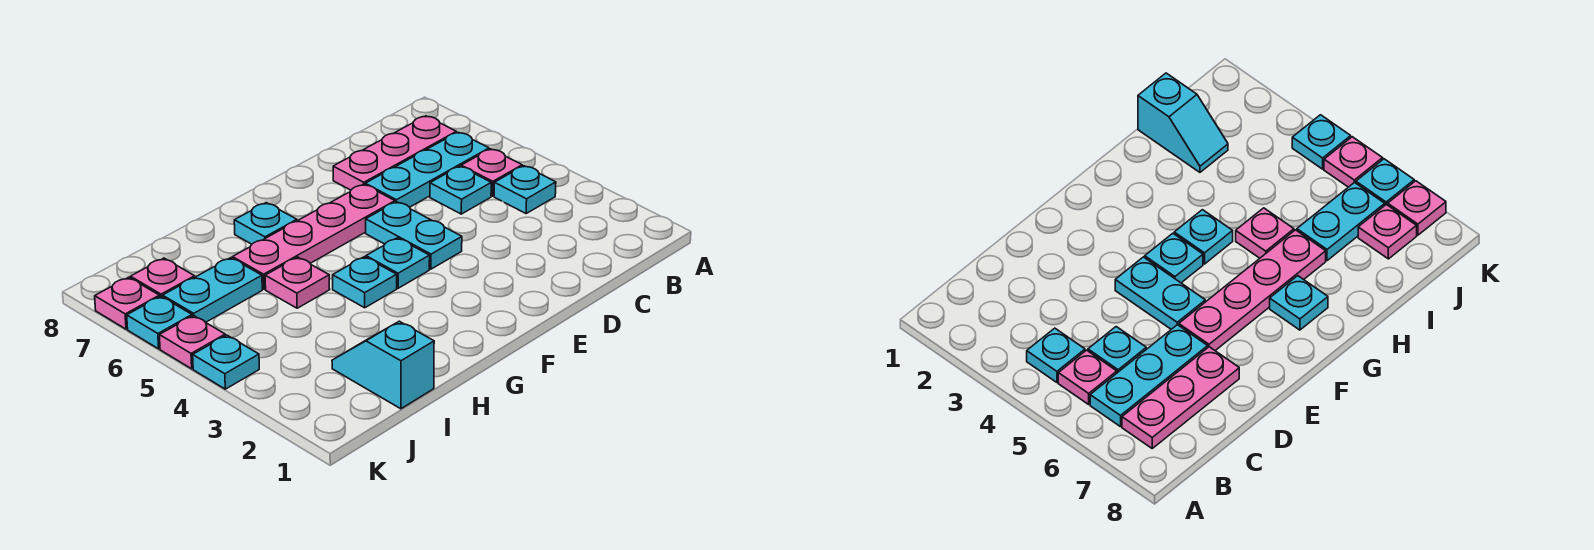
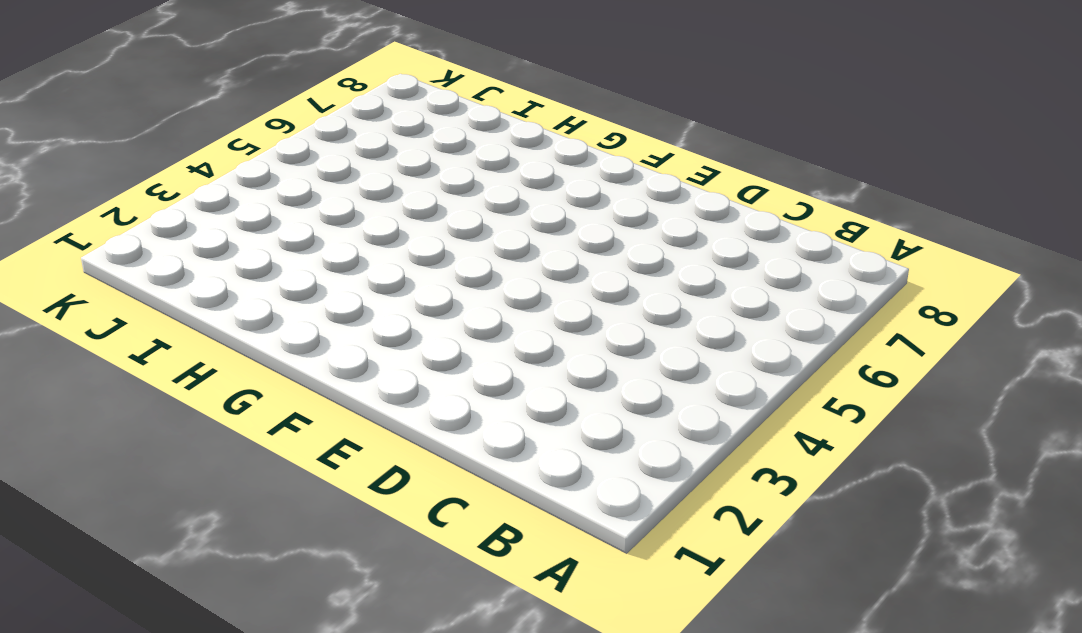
none -> cyan plate B4 level 1
none -> pink plate B5 level 1
none -> cyan plate B6:D6 level 1

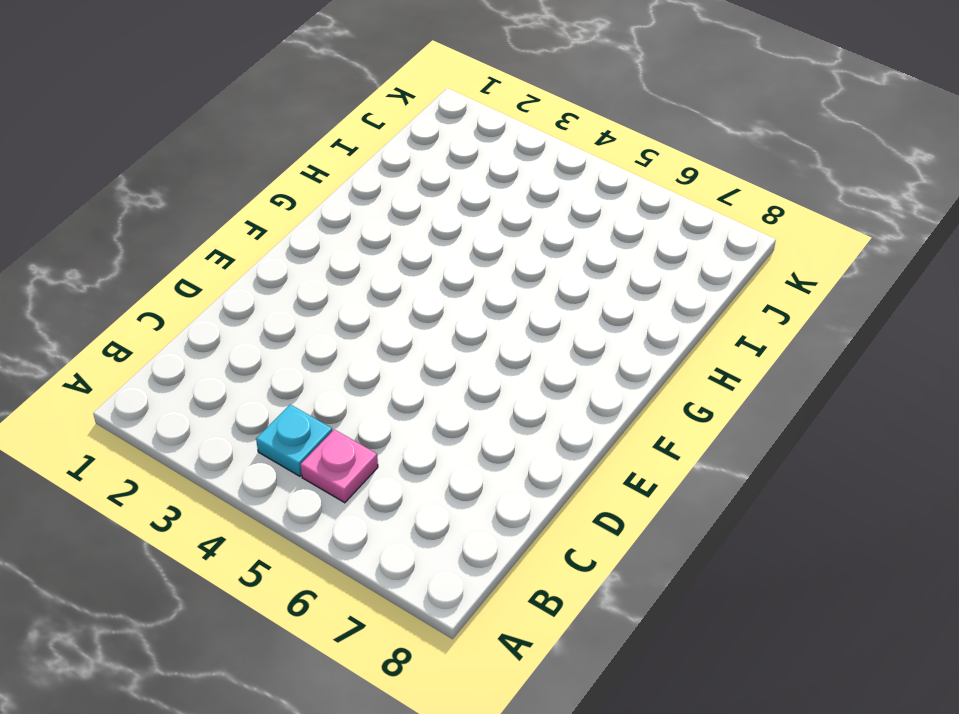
none -> cyan plate B6:D6 level 1
none -> pink plate B7:D7 level 1
none -> cyan plate C5 level 1

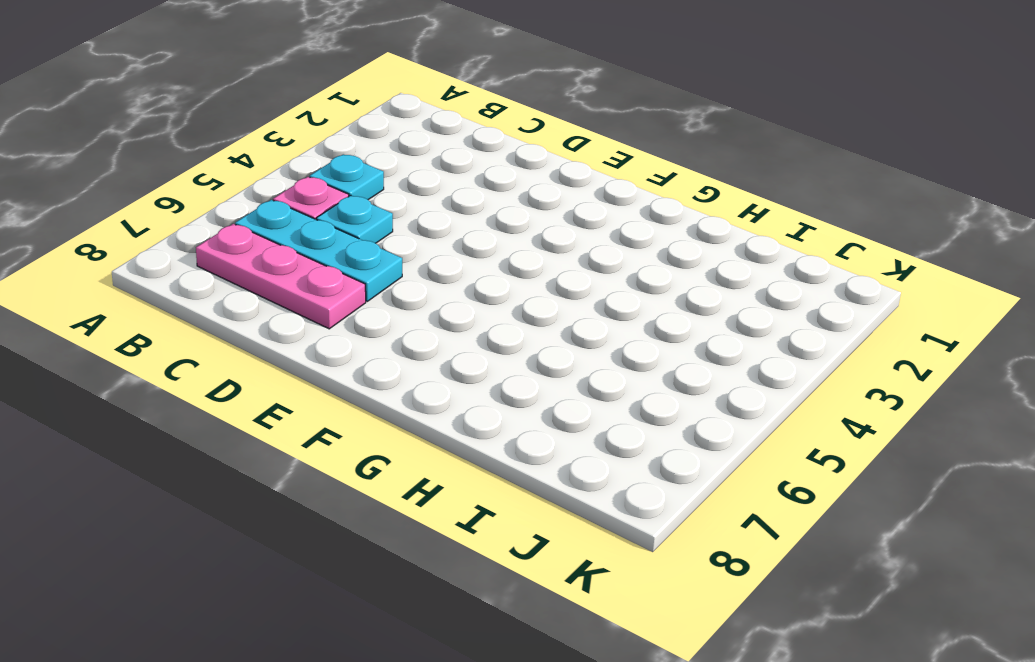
none -> cyan plate E4:E5 level 1
none -> pink plate E6:H6 level 1
none -> cyan plate F4 level 1

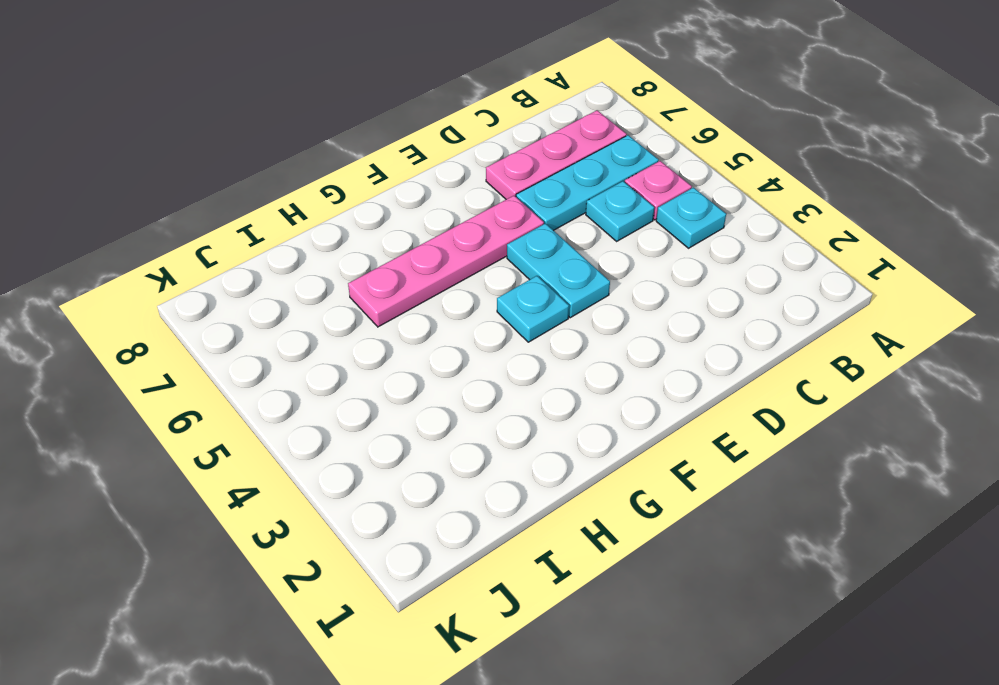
none -> cyan plate G4 level 1
none -> cyan plate G7 level 1
none -> pink plate H5 level 1

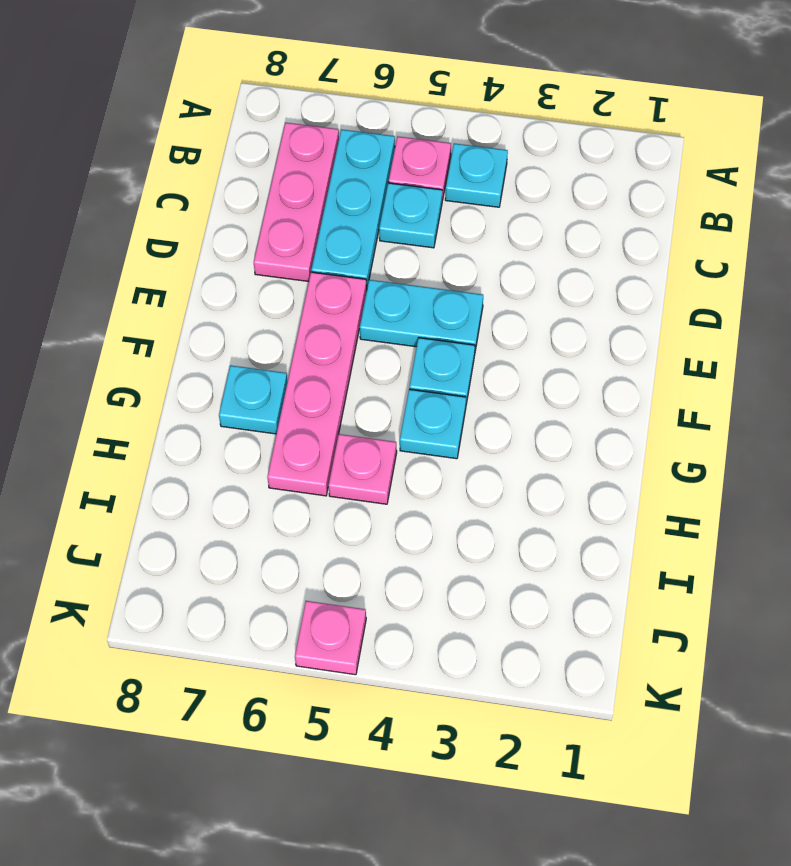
none -> cyan slope I1:I2 level 1 top 1
none -> cyan plate I6:J6 level 1
none -> pink plate J7 level 1

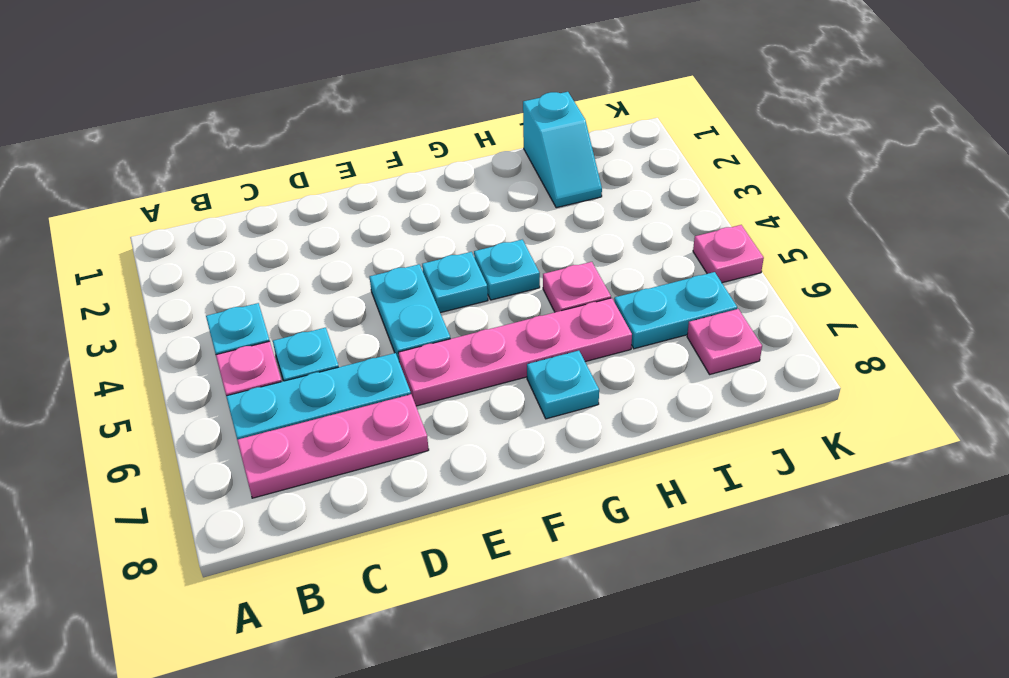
none -> cyan plate K4 level 1
none -> cyan plate K6 level 1
none -> pink plate K7 level 1

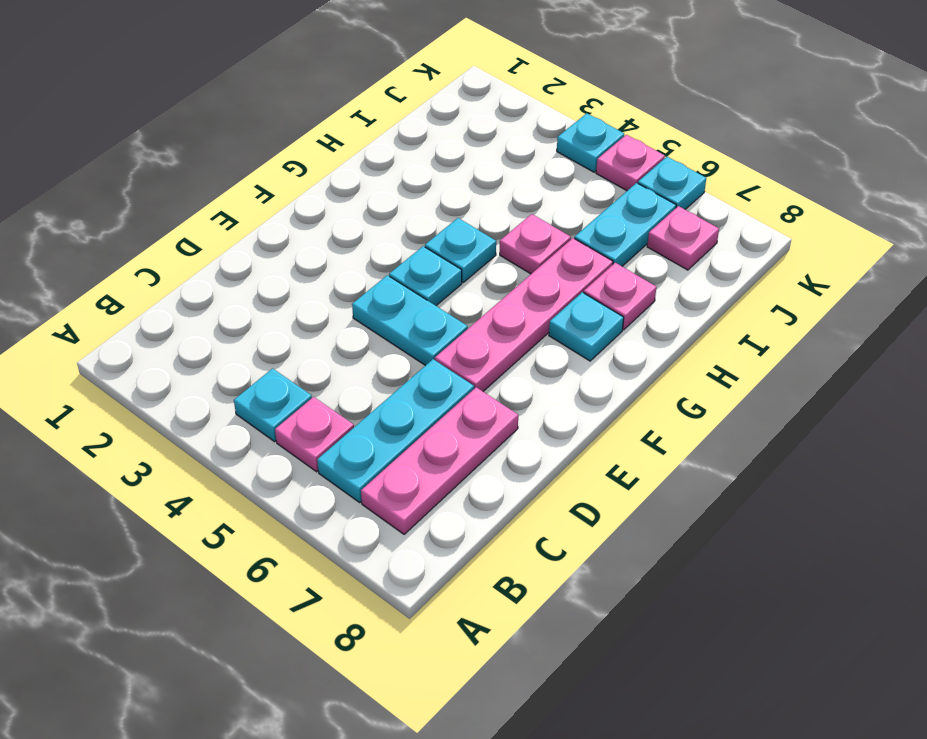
pink plate H7 level 1 -> pink plate K7 level 1
none -> cyan plate C5 level 1
none -> cyan slope I1:I2 level 1 top 1

